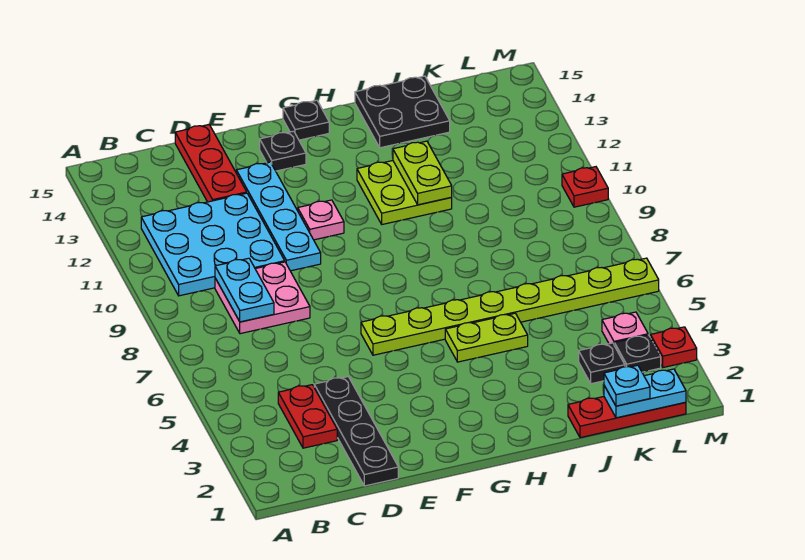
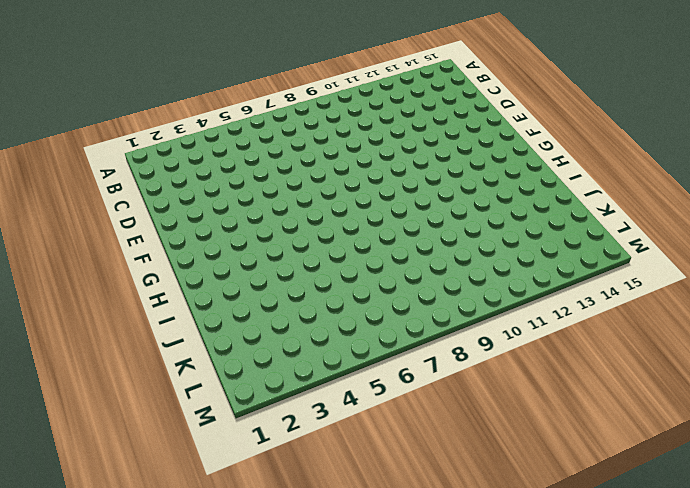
none -> cyan plate B10:D12 level 1
none -> red plate C3:C4 level 1
none -> pink plate C8:D9 level 1

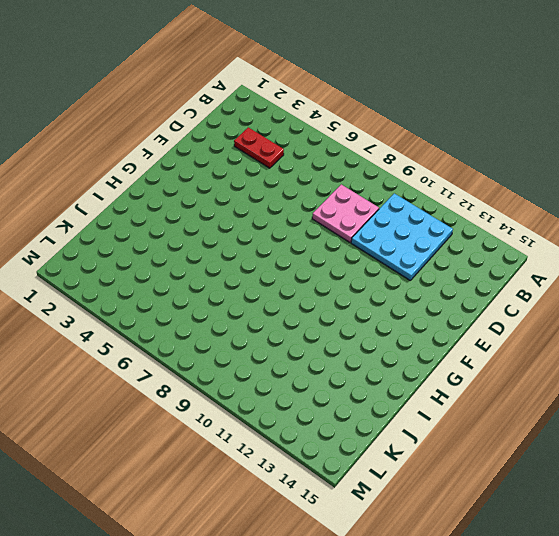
none -> black plate D1:D4 level 1
none -> red plate D13:D15 level 1
none -> cyan plate E10:E13 level 1

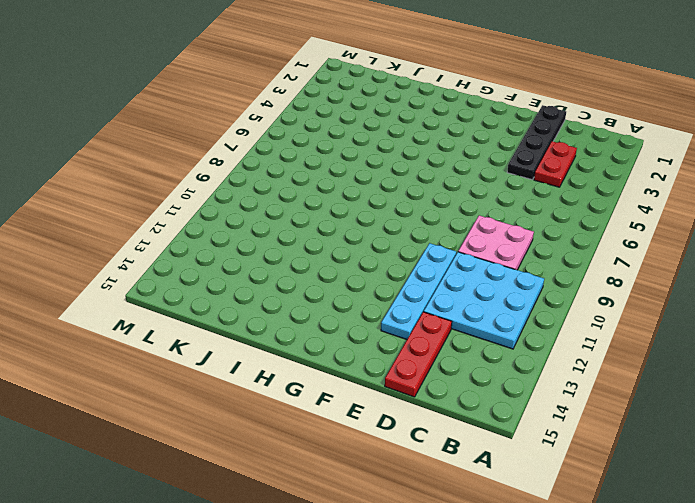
none -> lime plate F6:M6 level 1
none -> pink plate F11 level 1
none -> black plate F14 level 1

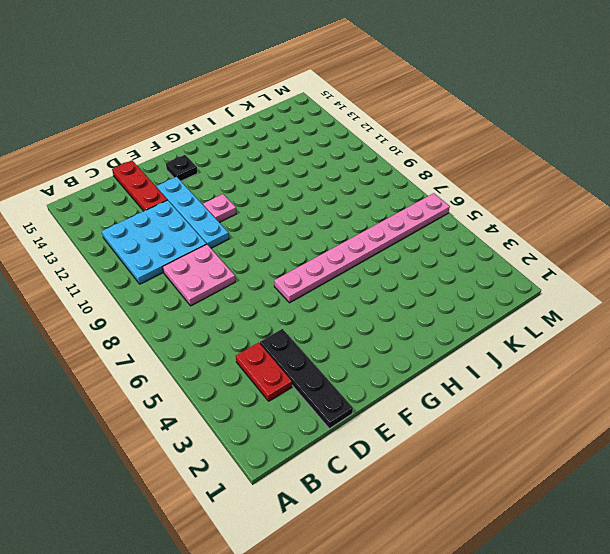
pink plate F6:M6 level 1 -> lime plate F6:M6 level 1
none -> black plate G15 level 1
none -> lime plate H5:I5 level 1
none -> lime plate H11:I12 level 1

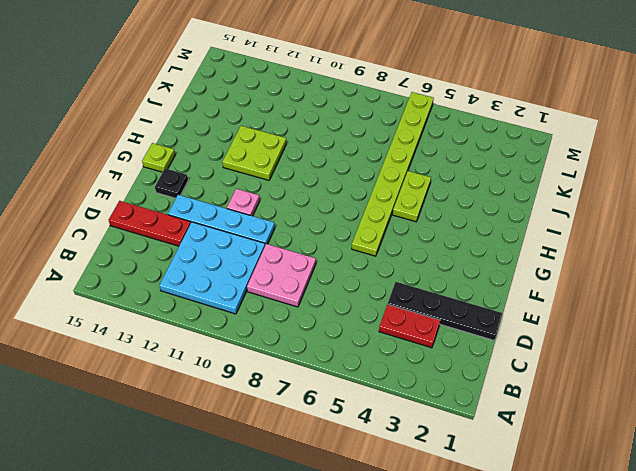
lime plate G15 level 1 -> black plate G15 level 1
none -> black plate I14:J15 level 1
none -> red plate J1:L1 level 1
none -> black plate K3 level 1

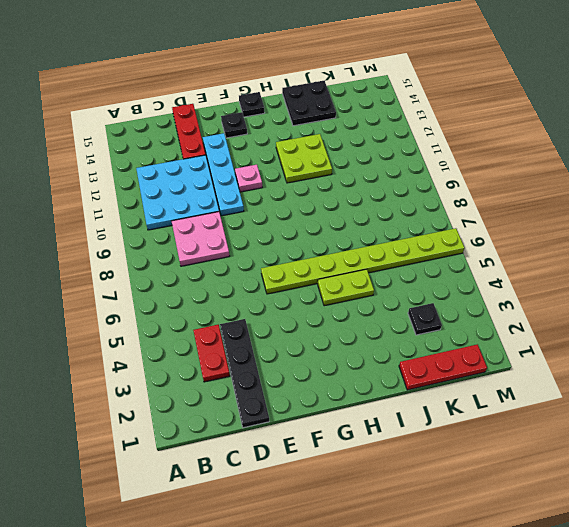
none -> black plate L3 level 1
none -> pink plate L4 level 1
none -> red plate M3 level 1

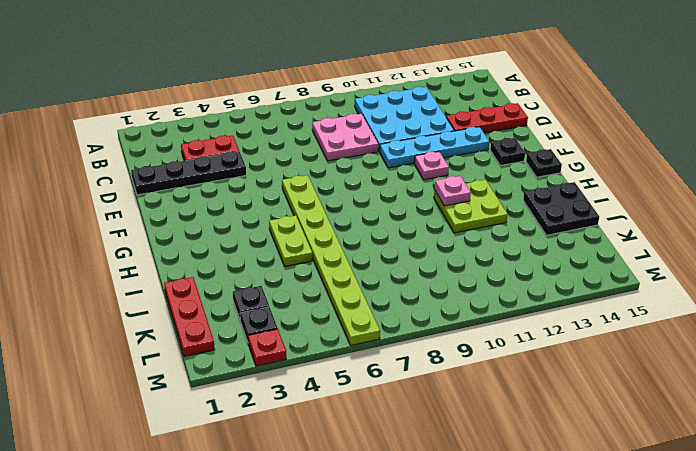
pink plate H11 level 2 -> pink plate L4 level 1
none -> red plate M10 level 1
none -> cyan plate C8:C9 level 2
none -> lime plate I11:I12 level 2

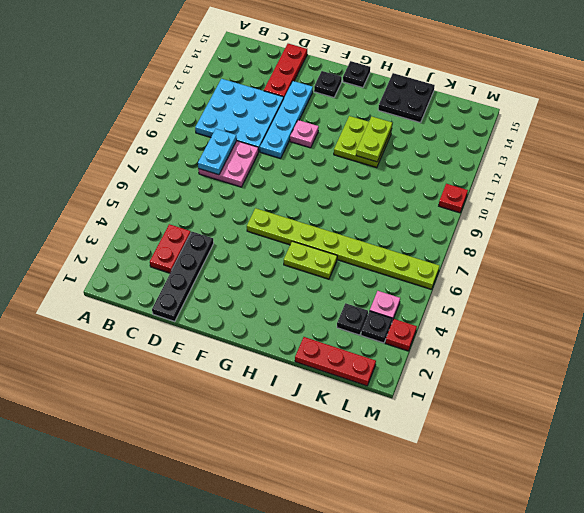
none -> cyan plate K1:L1 level 2
none -> cyan plate K1 level 3

